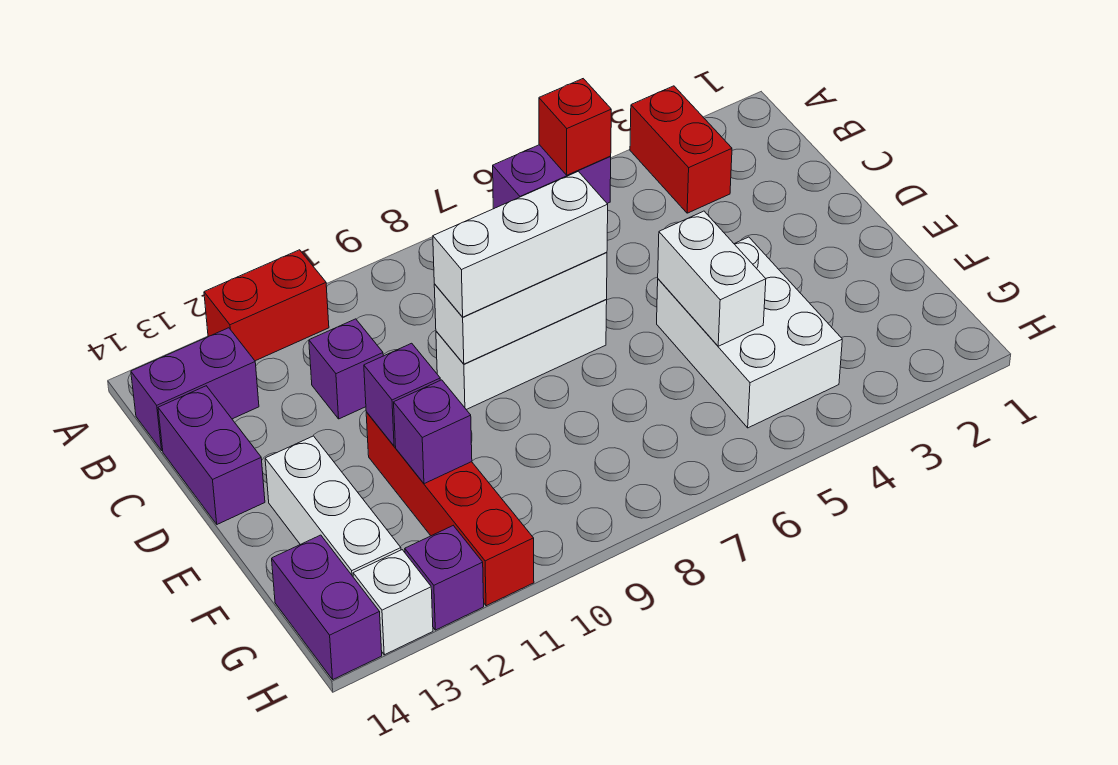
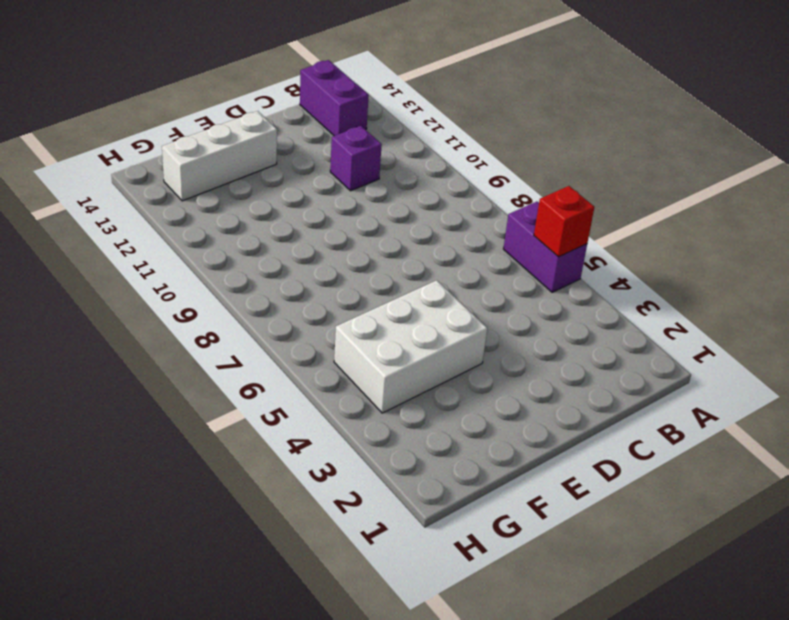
none -> red brick A3:B3 level 1
none -> red brick A11:A12 level 1
none -> purple brick C14:D14 level 1

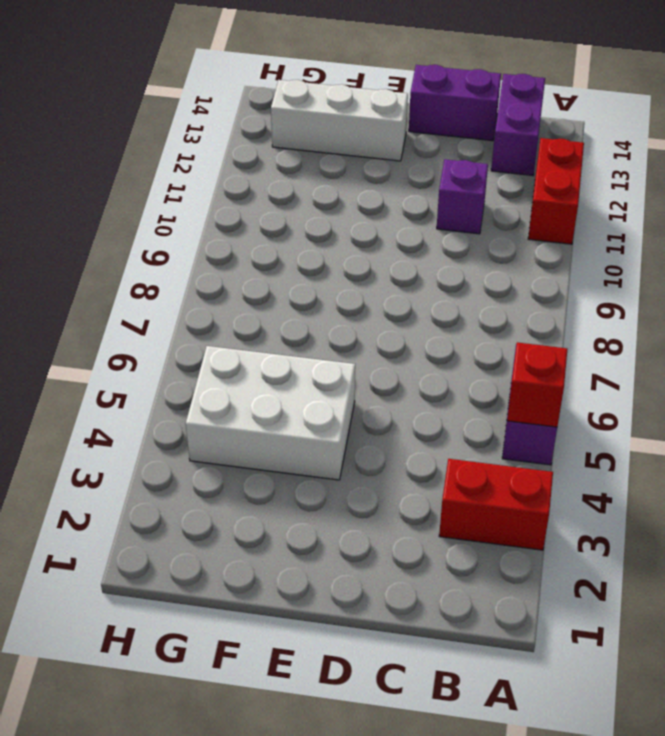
none -> white brick D7:D9 level 1
none -> red brick E11:H11 level 1
none -> purple brick G14:H14 level 1

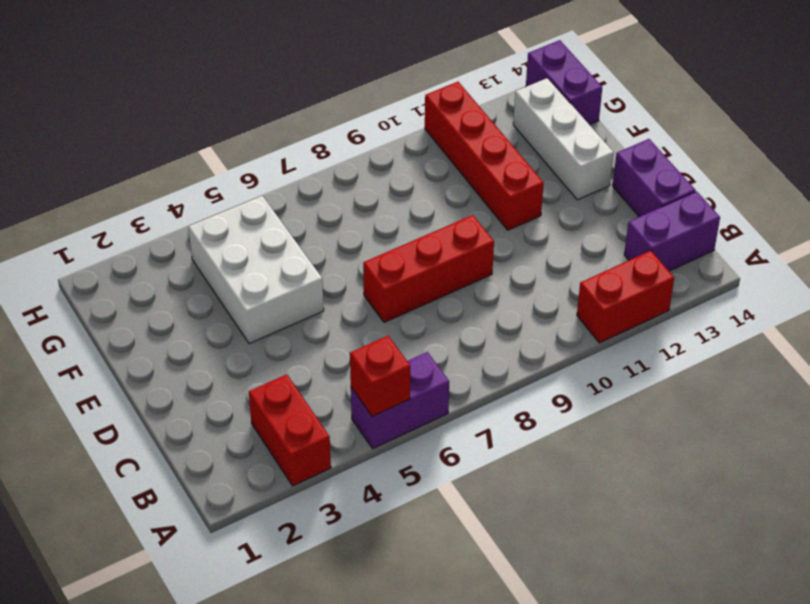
red brick D7:D9 level 1 -> white brick D7:D9 level 1
none -> purple brick C11 level 1
none -> purple brick H12 level 1
none -> white brick H13 level 1

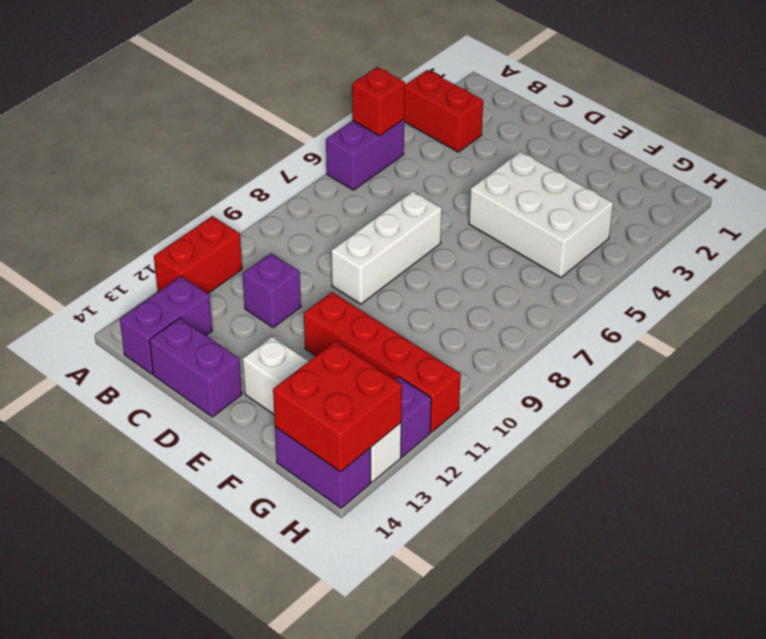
red brick G13:H14 level 2 -> none
none -> white brick D7:D9 level 2
none -> white brick E5:F5 level 2
none -> purple brick E11 level 2

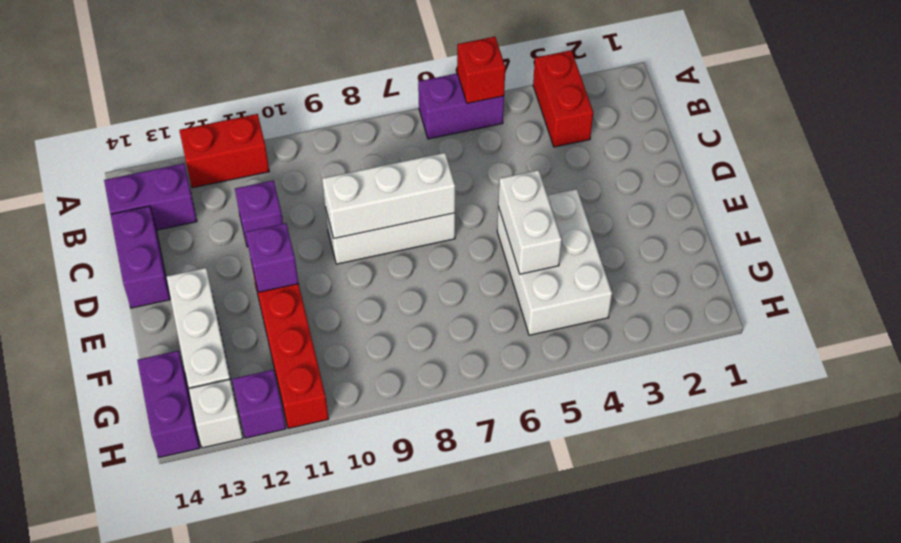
none -> purple brick F11 level 2
none -> white brick D7:D9 level 3

